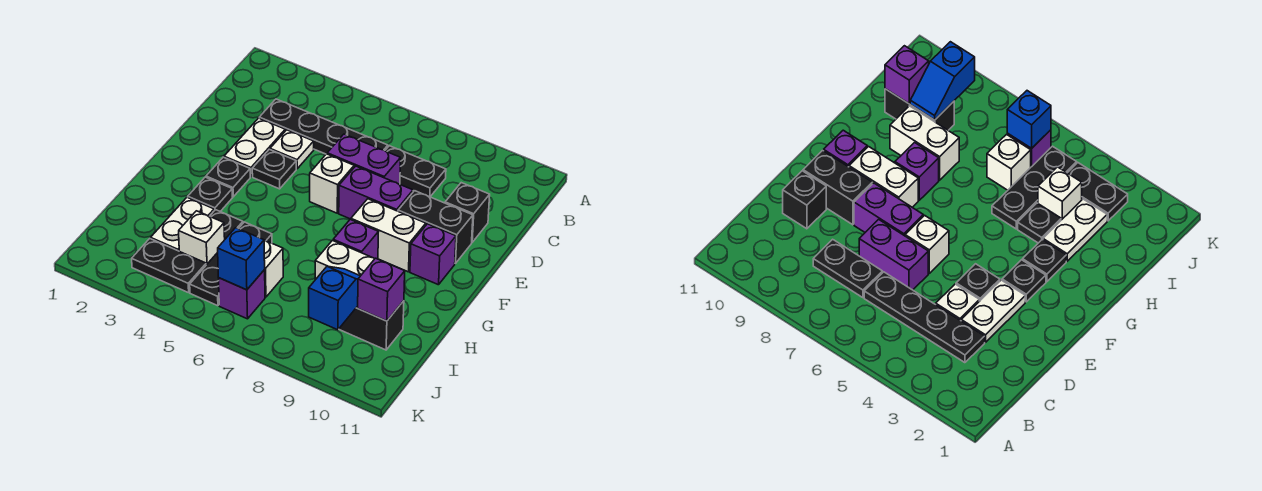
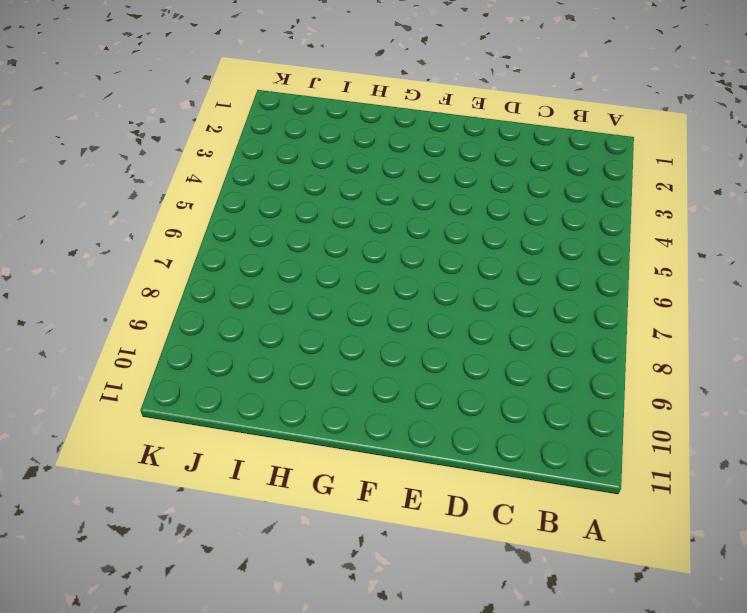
none -> black plate C3:C6 level 1
none -> black plate C7:C8 level 1
none -> white plate D3:E3 level 1

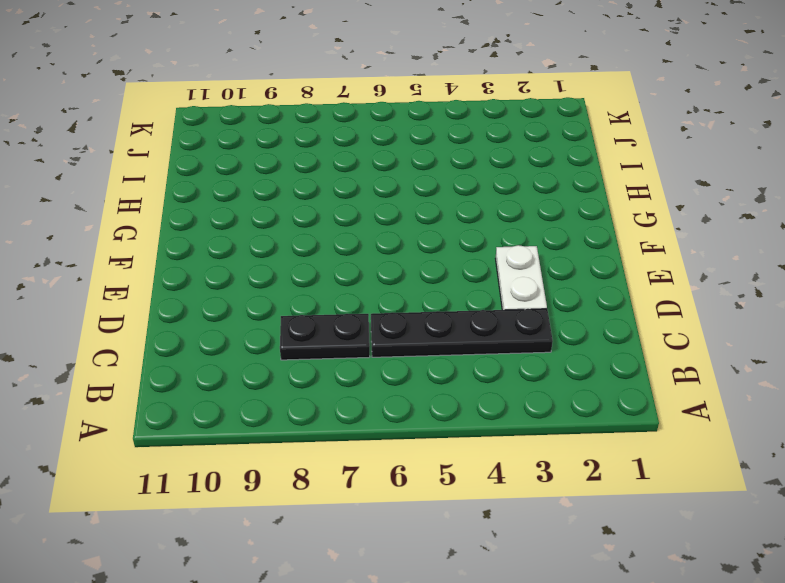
none -> white plate D4 level 1
none -> purple brick D6:D7 level 1
none -> black brick D10 level 1

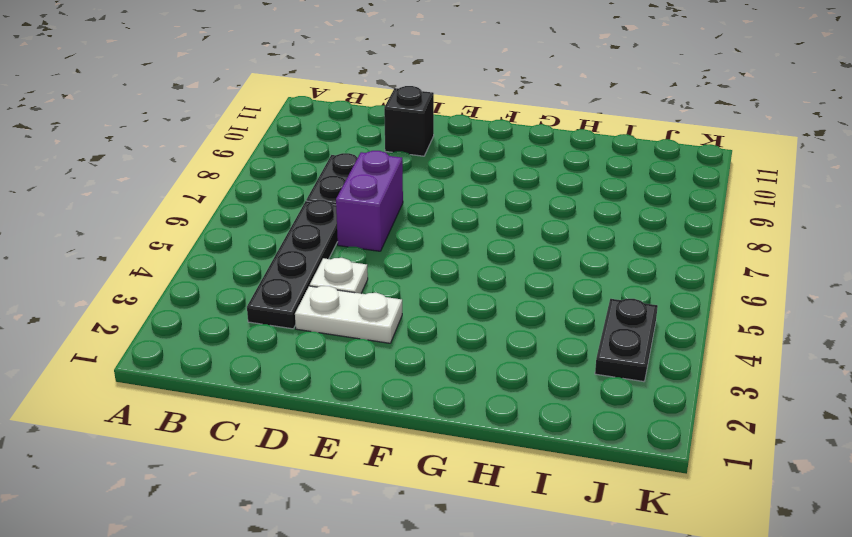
none -> black plate E4 level 1
none -> white brick E6 level 1
none -> purple brick E7:E8 level 1

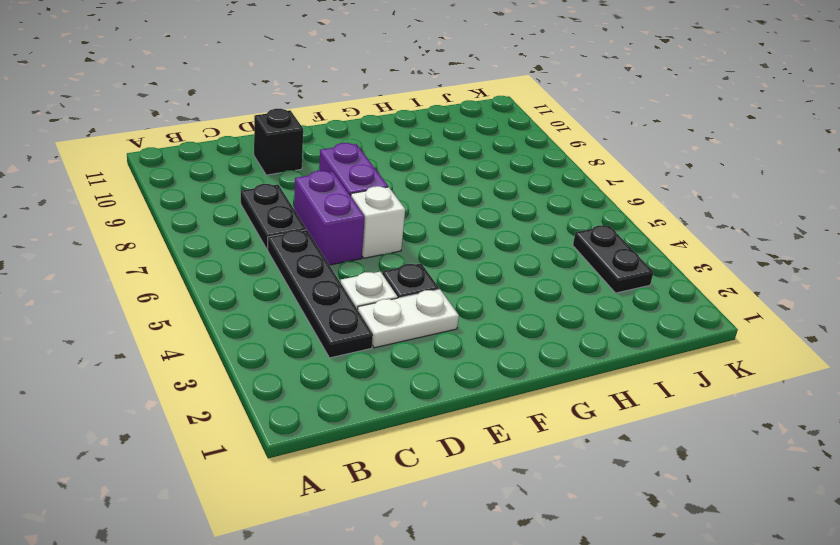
none -> black brick E9:E10 level 1
none -> black plate F3 level 1
none -> white brick F8:F9 level 1

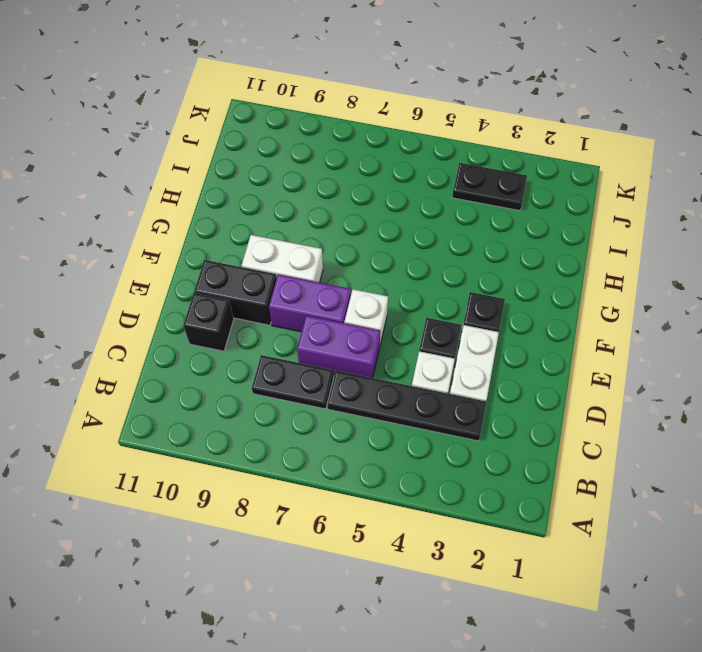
none -> purple brick F10 level 1
none -> black plate G3 level 1
none -> purple brick G8 level 1

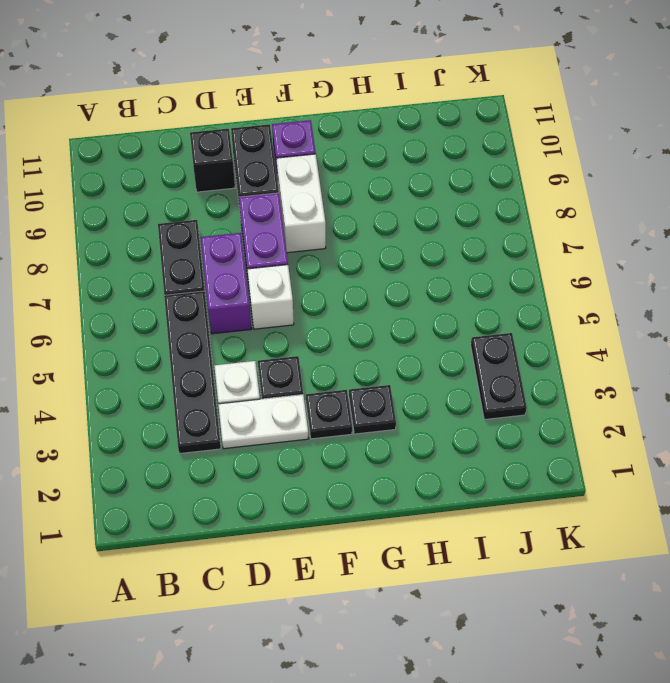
none -> purple brick G8 level 1
none -> white plate H3:I3 level 1
none -> black plate H4 level 1

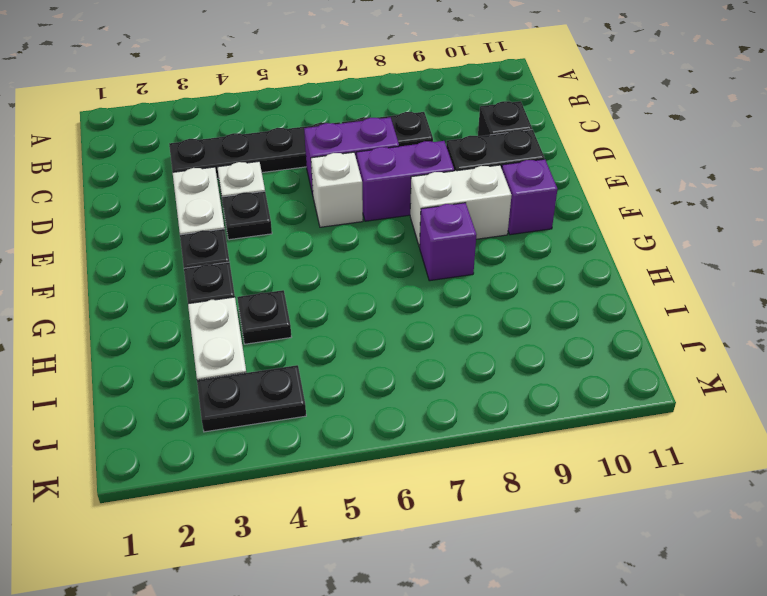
none -> black plate H5:J5 level 1
none -> white brick H8:H9 level 1
none -> white brick I4 level 1

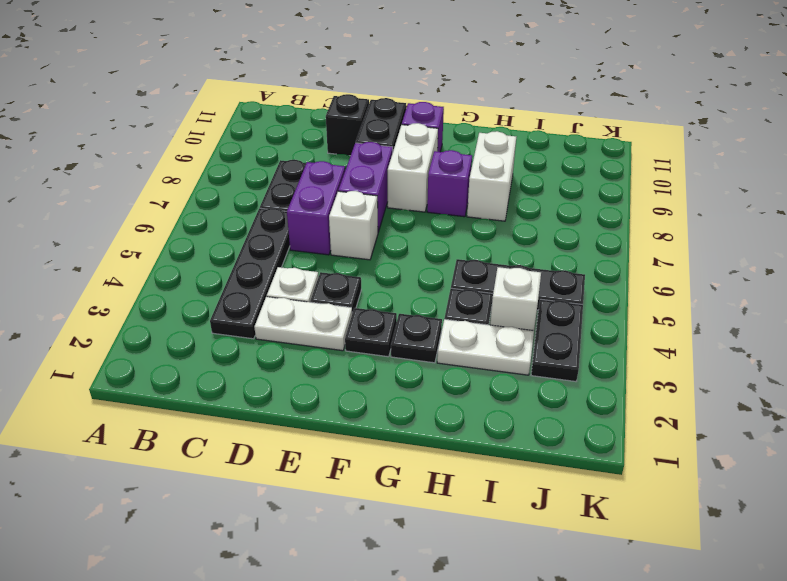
none -> white brick I6 level 1
none -> black brick I9:I10 level 1
none -> purple brick J6 level 1

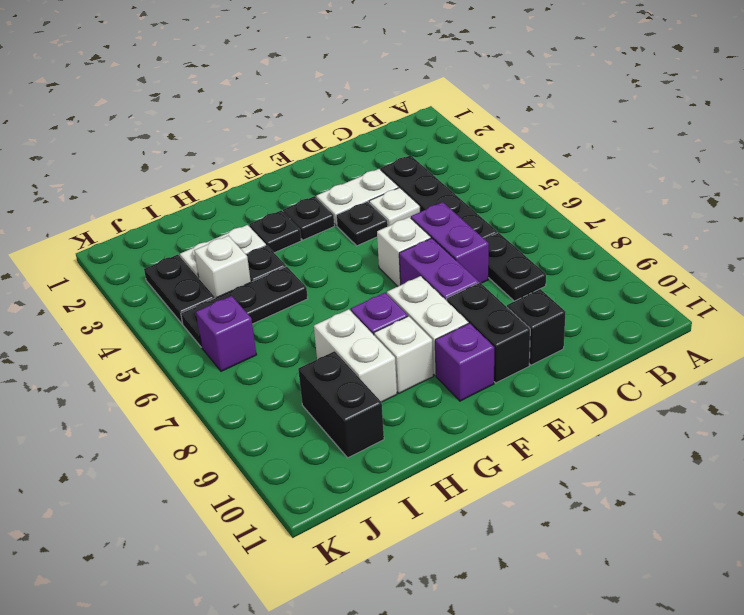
white brick G9 level 1 -> white brick I6 level 1
none -> blue slope I9:J9 level 2 top J
none -> purple brick I10 level 2
none -> blue brick J6 level 2

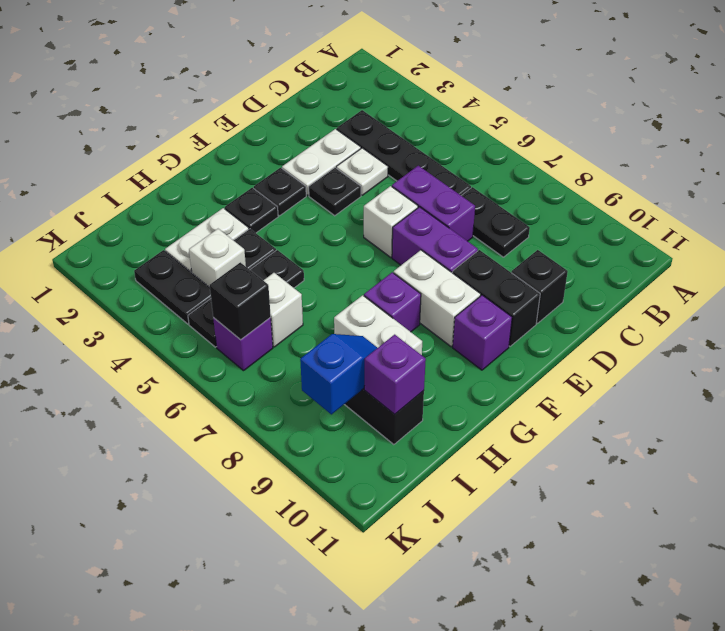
black brick J6 level 2 -> blue brick J6 level 2

